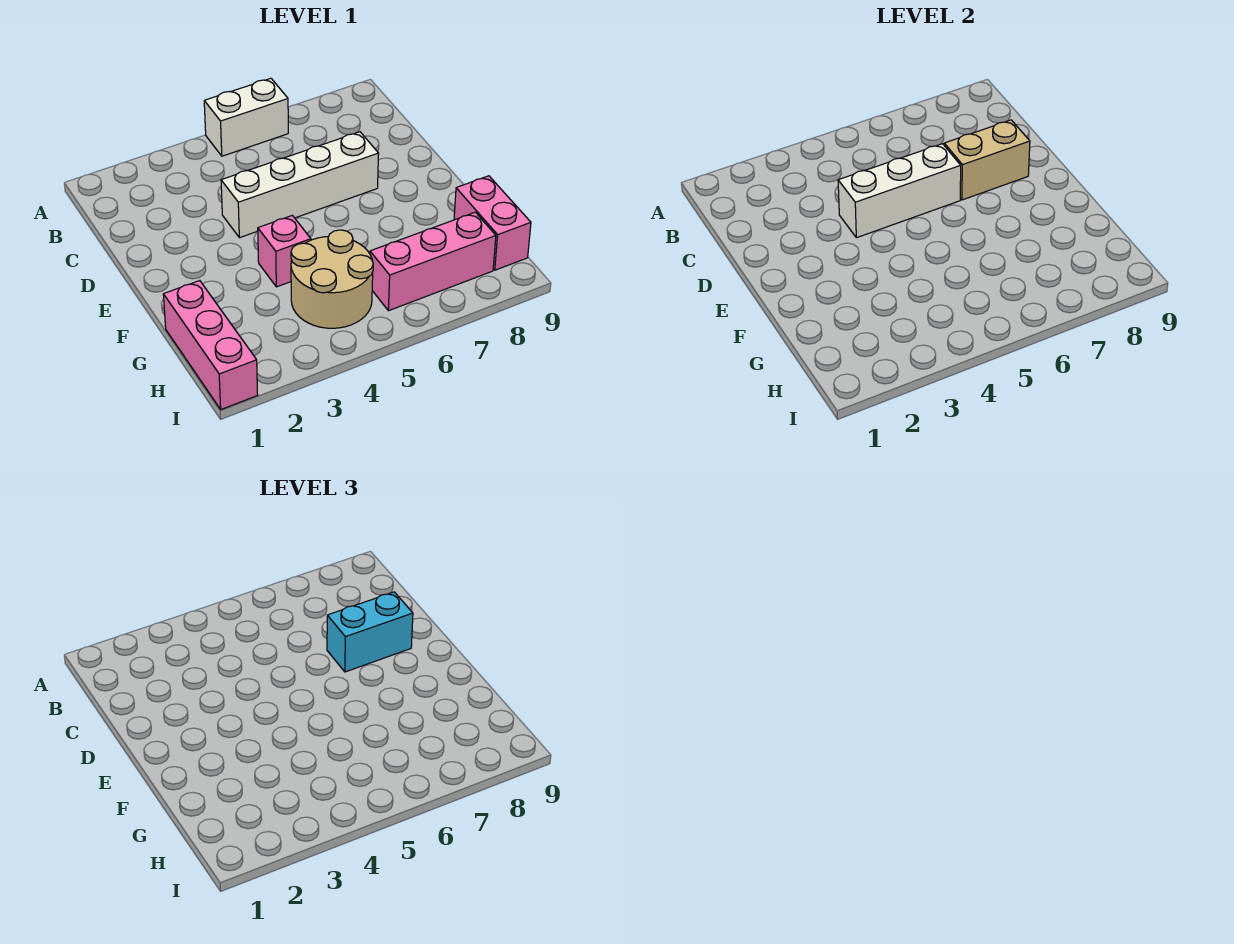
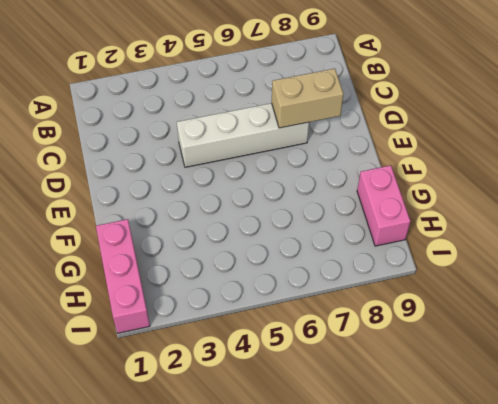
none -> white brick A5:A6 level 1
none -> pink brick F4 level 1

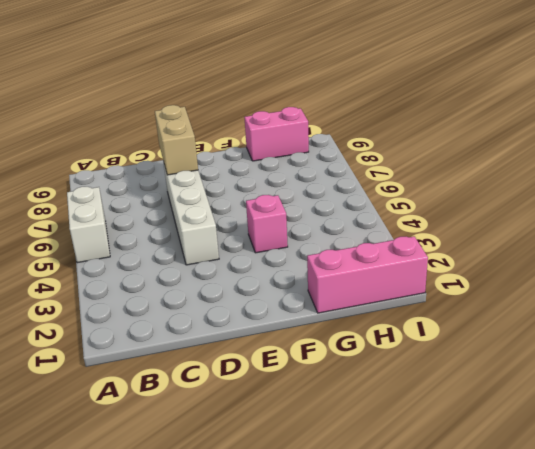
none -> tan round brick G4:H5 level 1
none -> pink brick H6:H8 level 1

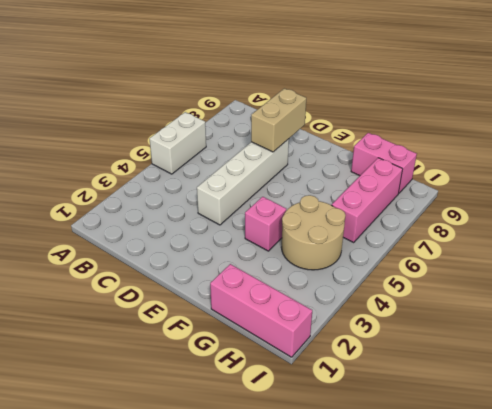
none -> white brick D4:D6 level 2
none -> cyan brick D7:D8 level 3

